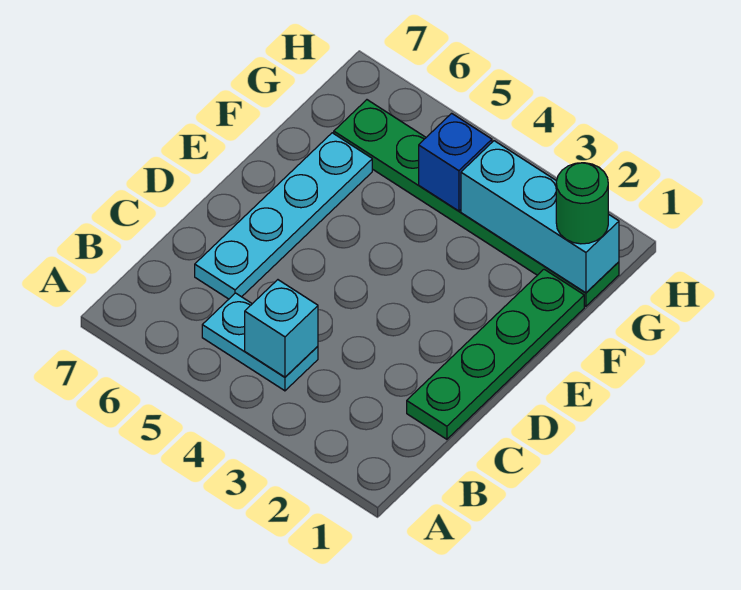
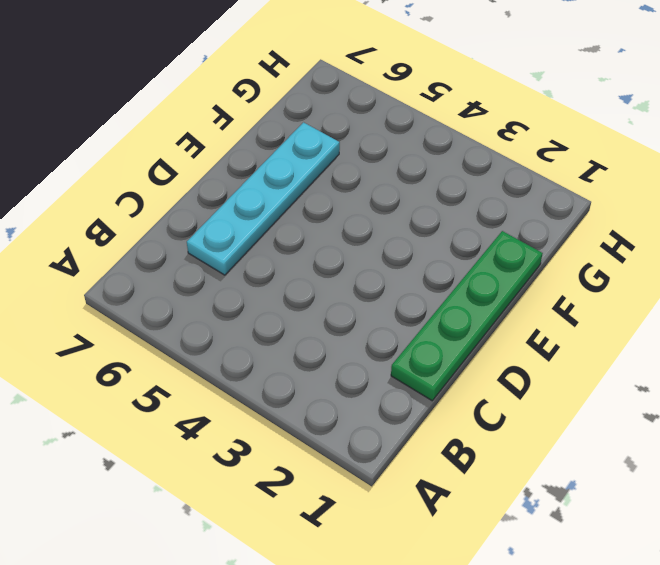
none -> cyan plate B4:B5 level 1
none -> green plate G1:G6 level 1

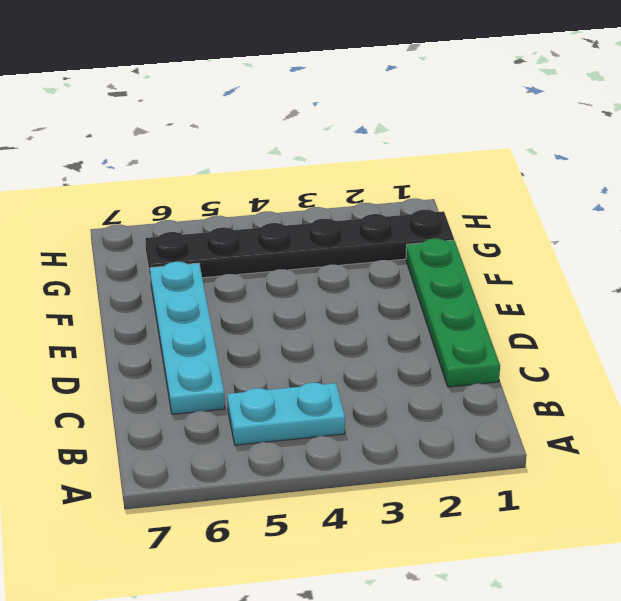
black plate G1:G6 level 1 -> green plate G1:G6 level 1
none -> cyan brick B4 level 2
none -> cyan brick G1:G3 level 2

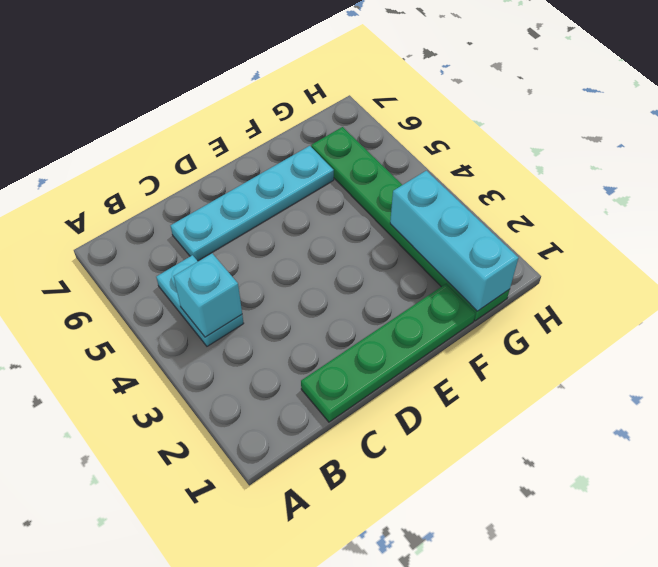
none -> blue brick G4 level 2
none -> green round brick G1 level 3

